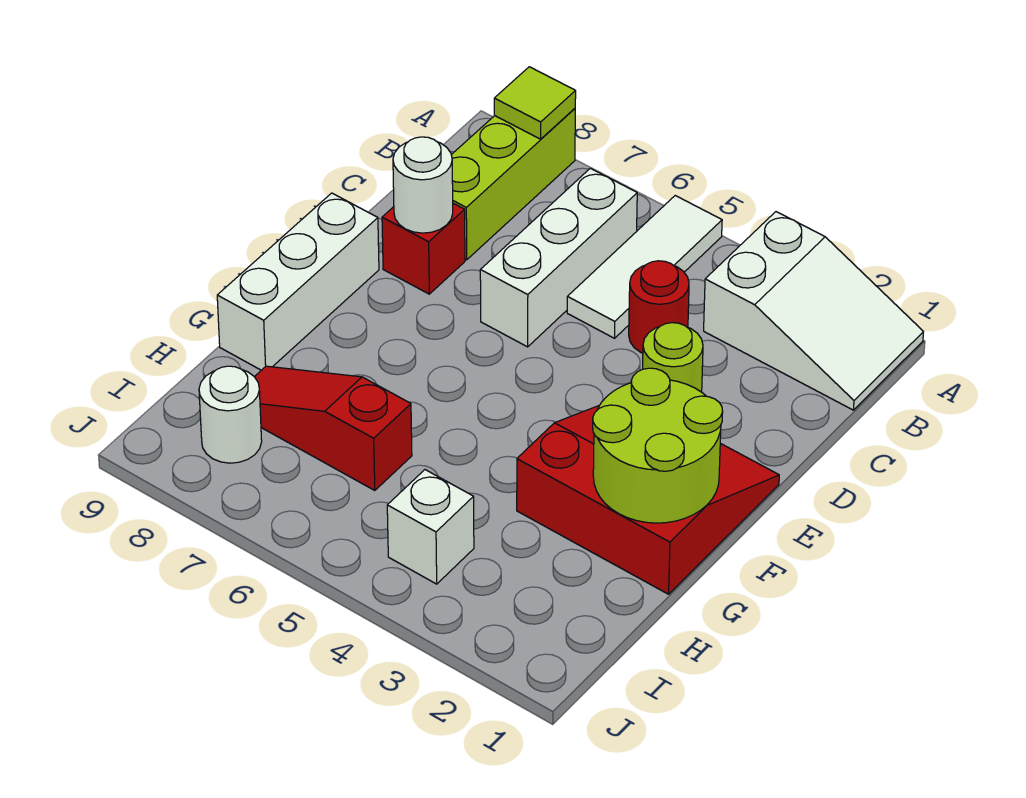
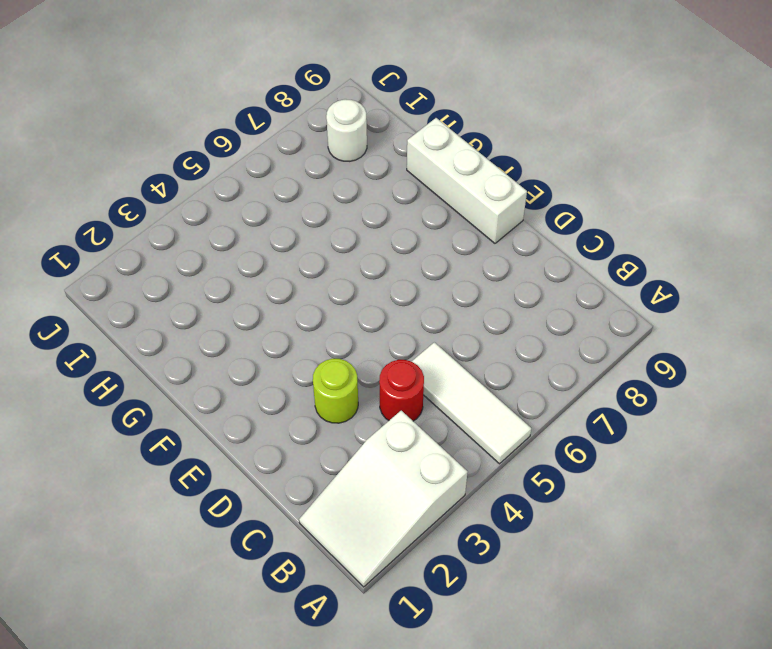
none -> lime brick A8:C8 level 1
none -> white brick B6:D6 level 1
none -> red brick D8 level 1

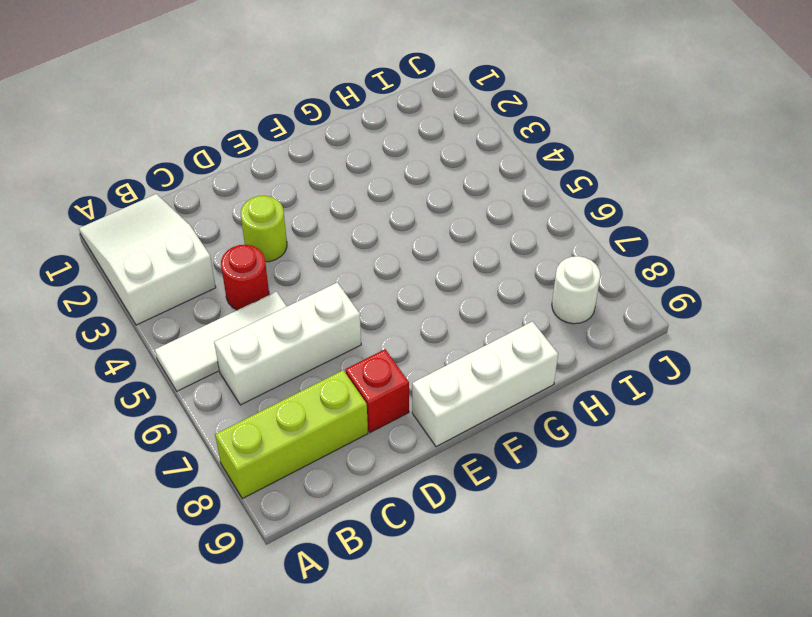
none -> red slope E1:G3 level 1 top G
none -> red slope H6:H8 level 1 top 6
none -> white brick I4 level 1

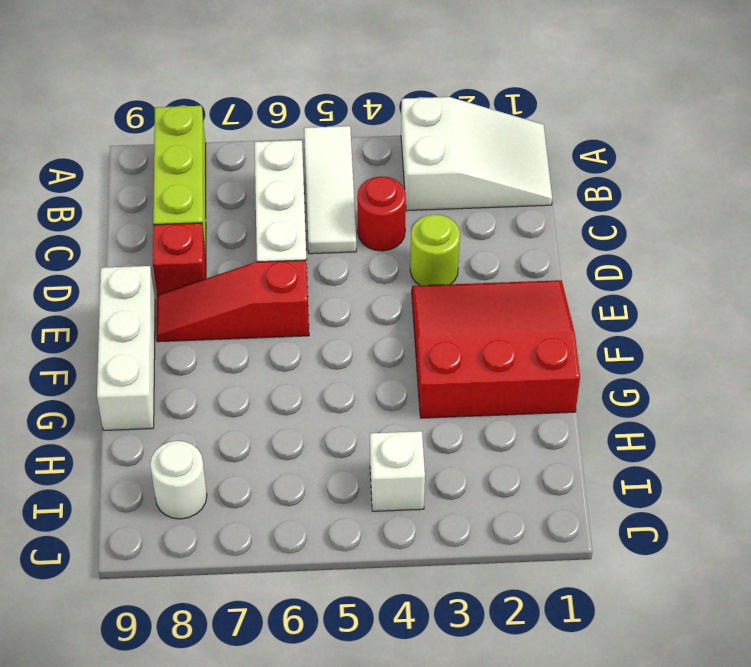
red slope E6:E8 level 1 top 6 -> red slope H6:H8 level 1 top 6
none -> lime tile A8 level 2
none -> white round brick D8 level 2
none -> lime round brick F1:G2 level 2

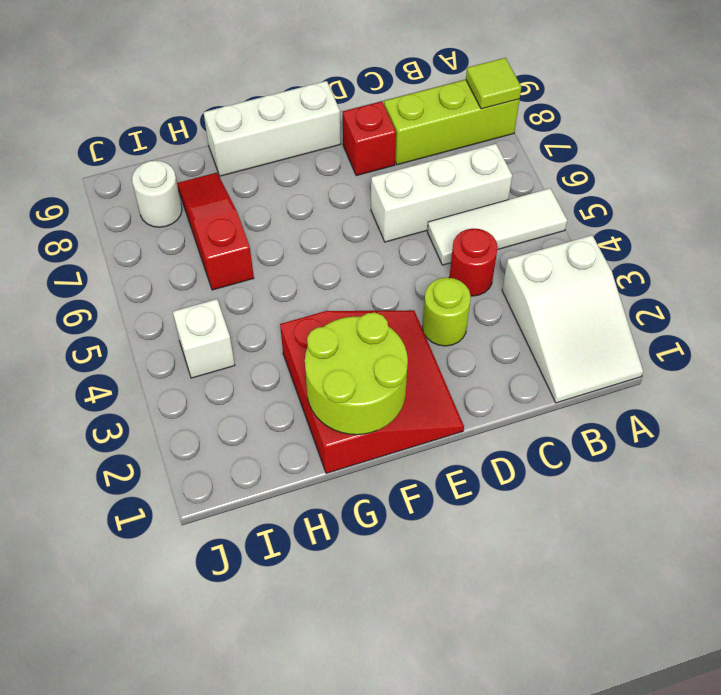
none -> white round brick D8 level 2

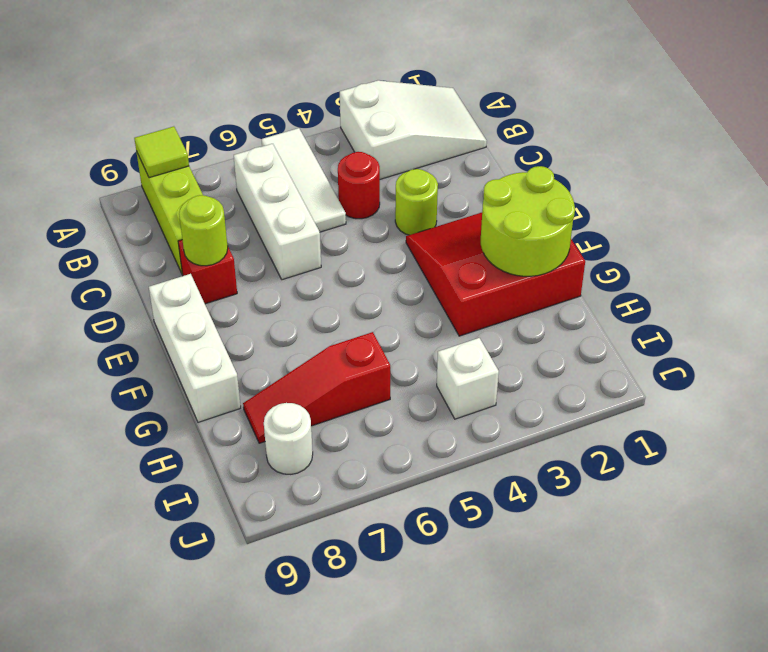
lime round brick D8 level 2 -> white round brick D8 level 2

